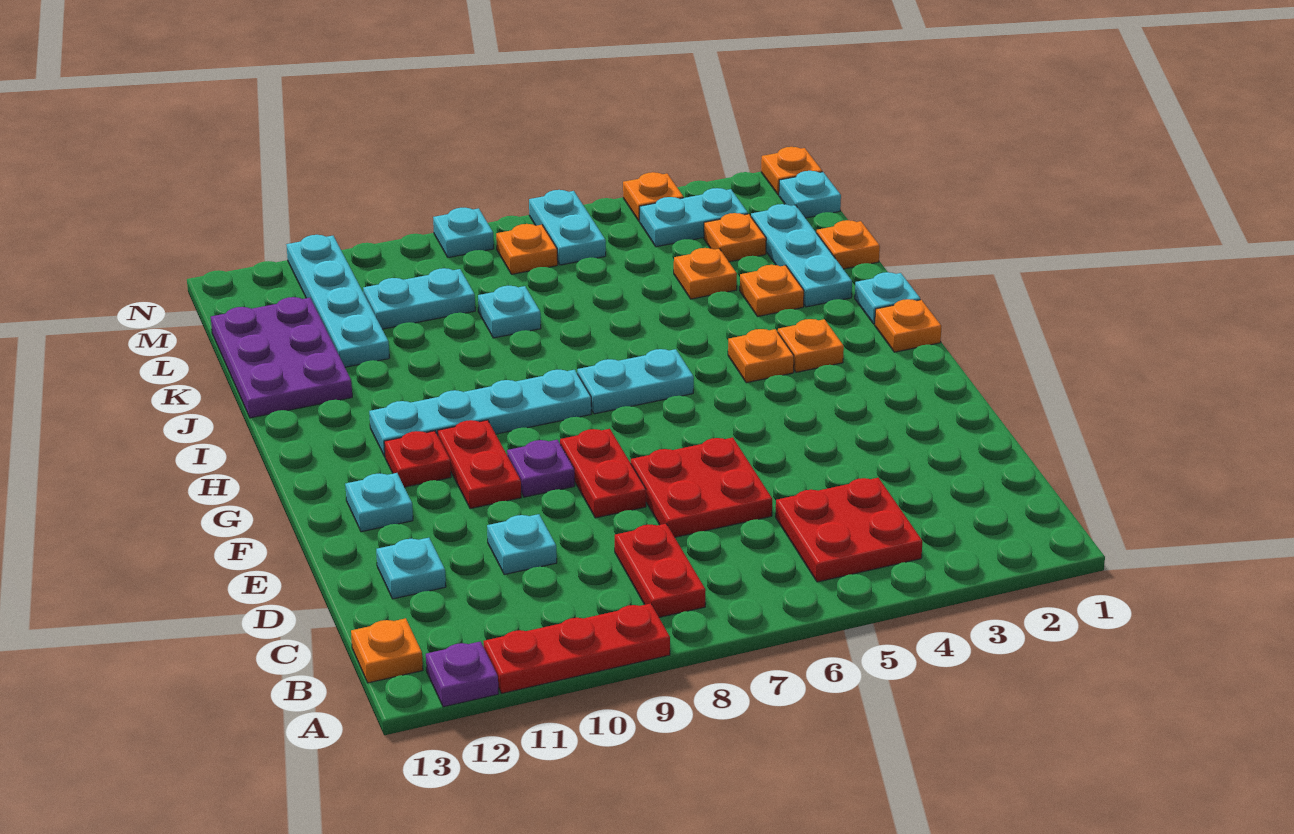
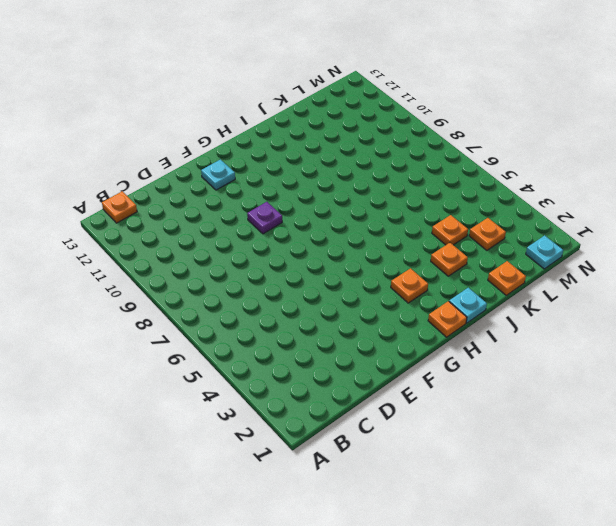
none -> red plate A9:A11 level 1
none -> purple plate A12 level 1
none -> red plate B4:C5 level 1
none -> red plate B8:C8 level 1

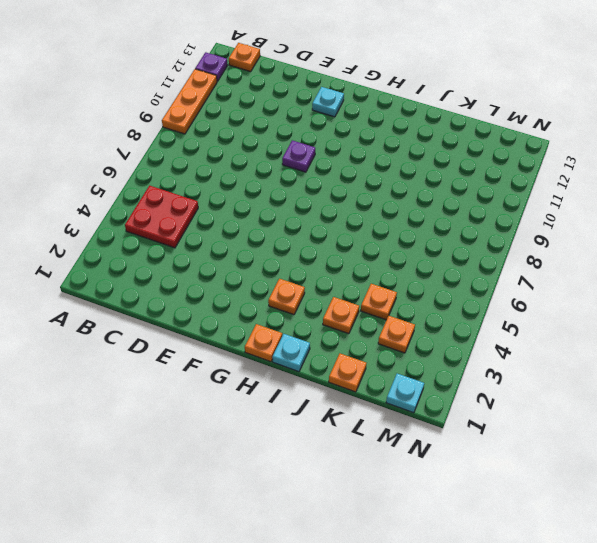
orange plate A9:A11 level 1 -> red plate A9:A11 level 1
none -> red plate B8:C8 level 1
none -> red plate D6:E7 level 1
none -> cyan plate D10 level 1
none -> cyan plate D12 level 1

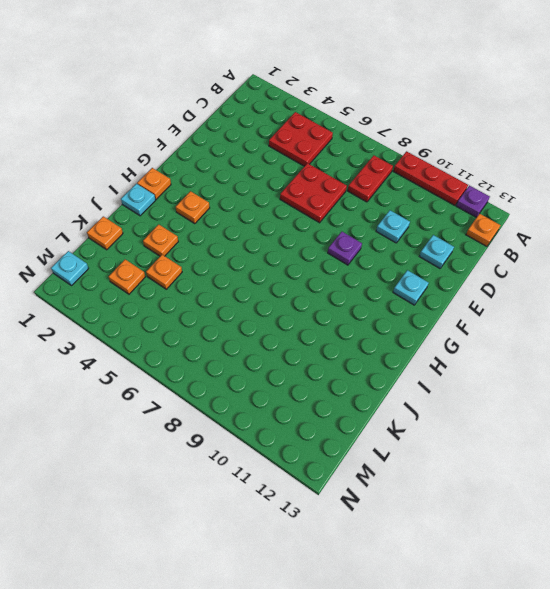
none -> red plate E8:F8 level 1
none -> red plate F10:G10 level 1
none -> red plate G11 level 1
none -> orange plate H4 level 1

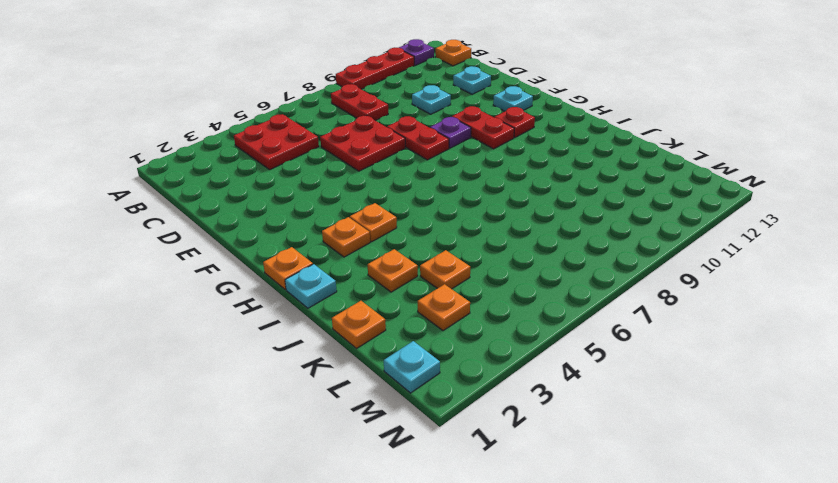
none -> cyan plate H6:H7 level 1
none -> cyan plate H8:H11 level 1
none -> cyan plate J2:L2 level 1
none -> purple plate J12:L13 level 1

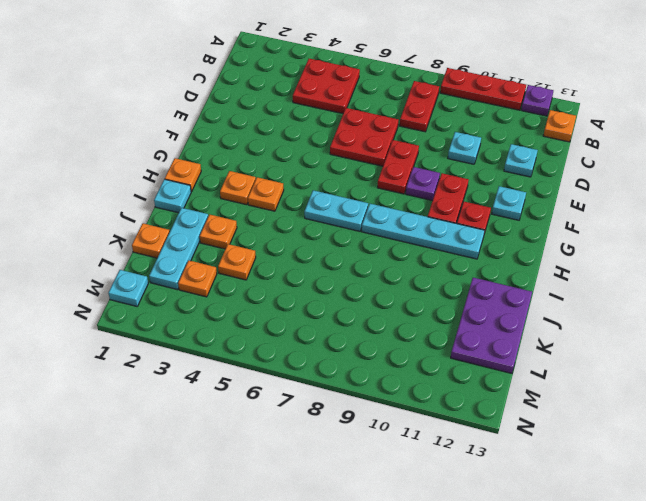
none -> cyan plate K8 level 1
none -> cyan plate K11:N11 level 1
none -> cyan plate L9:L10 level 1
none -> cyan plate M3:M4 level 1

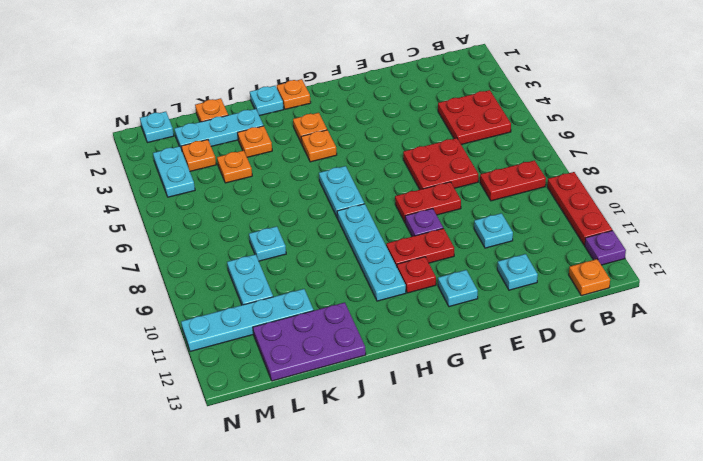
none -> cyan plate M6:N6 level 1
none -> orange plate M7 level 1
none -> orange plate N1 level 1
none -> orange plate N4 level 1

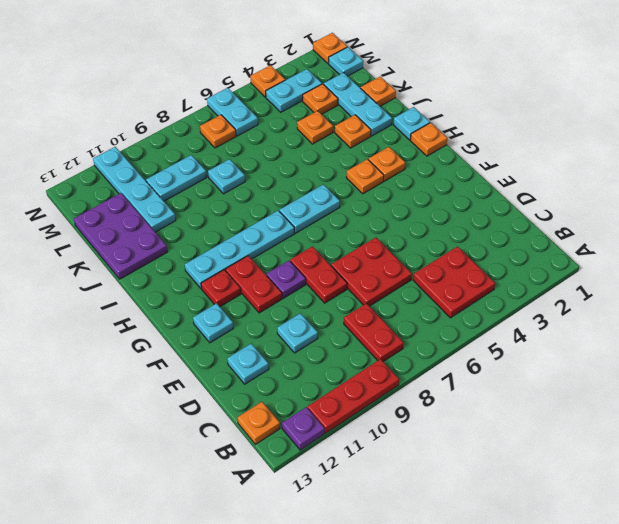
none -> cyan plate N8 level 1

